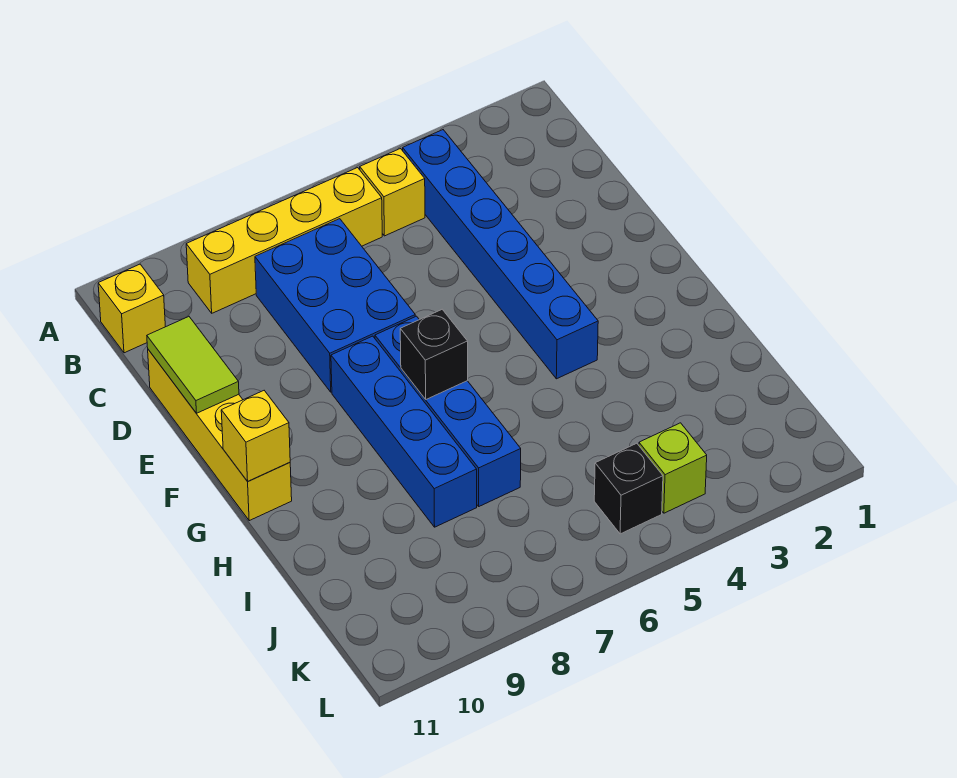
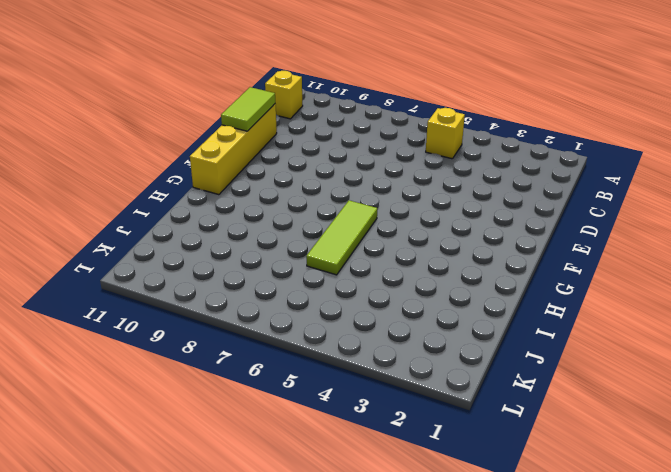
lime tile G6:I6 level 1 -> none
none -> blue brick B4:G4 level 1
none -> yellow brick B6:B9 level 1
none -> blue brick C7:E8 level 1

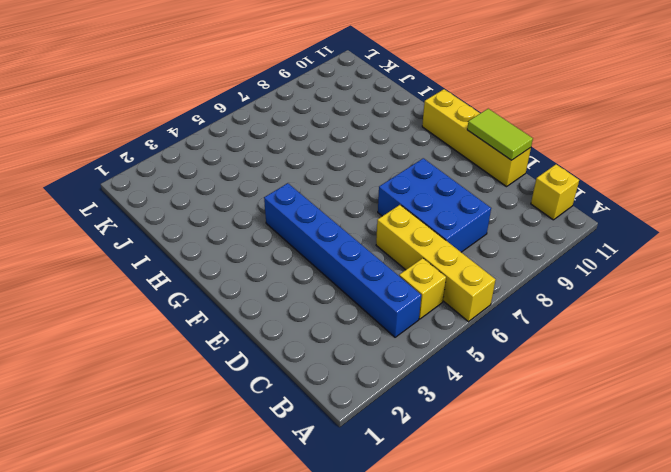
yellow brick A6:D6 level 1 -> yellow brick B6:B9 level 1
none -> blue brick F7:I7 level 1
none -> blue brick F8:I8 level 1
none -> lime brick K4 level 1

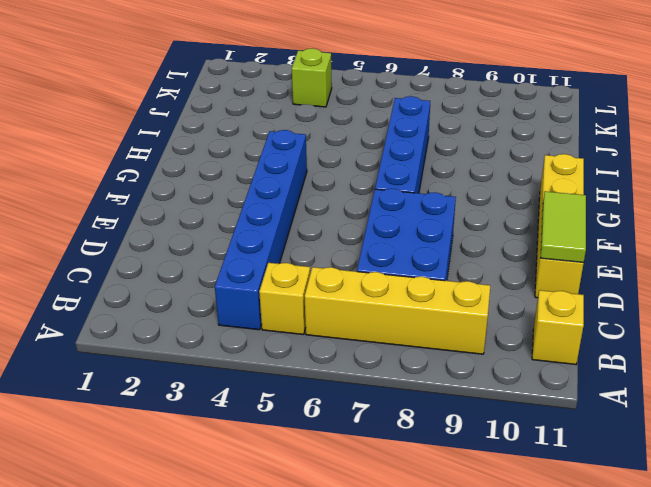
none -> blue brick F8:I8 level 1
none -> black brick K5 level 1
none -> black brick G7 level 2

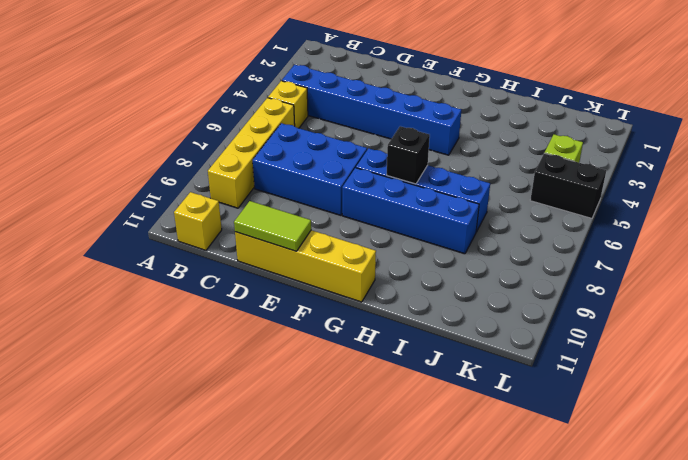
black brick K5:L5 level 1 -> black brick K5 level 1
none -> yellow brick G11 level 2

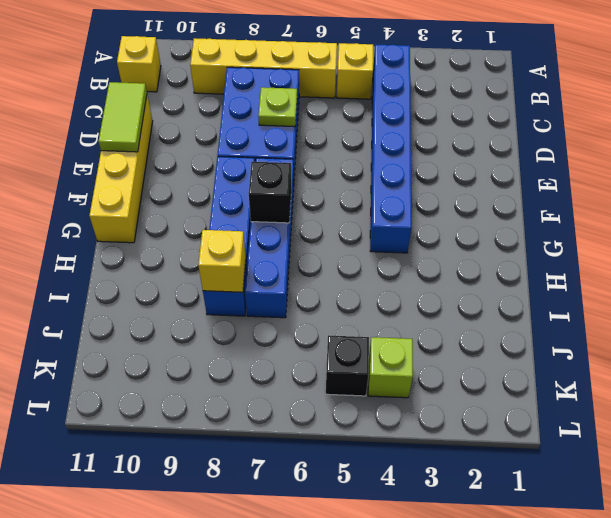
lime plate D7 level 2 -> none
yellow brick I8 level 2 -> yellow brick G11 level 2

